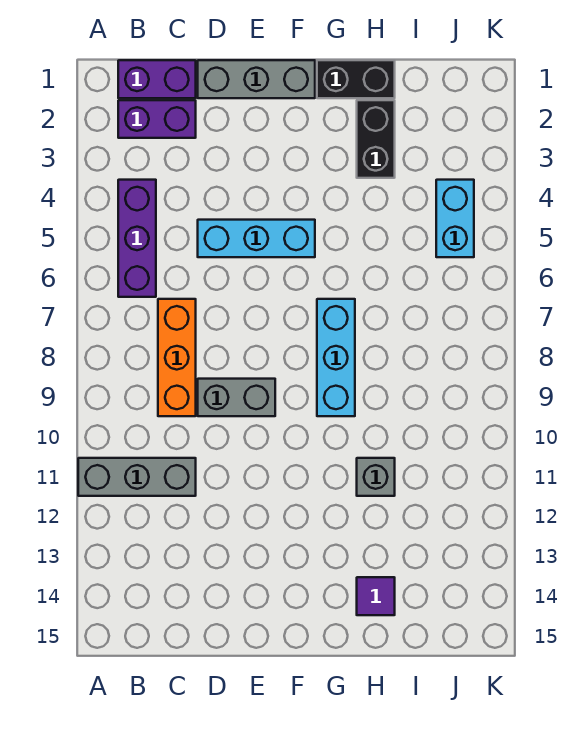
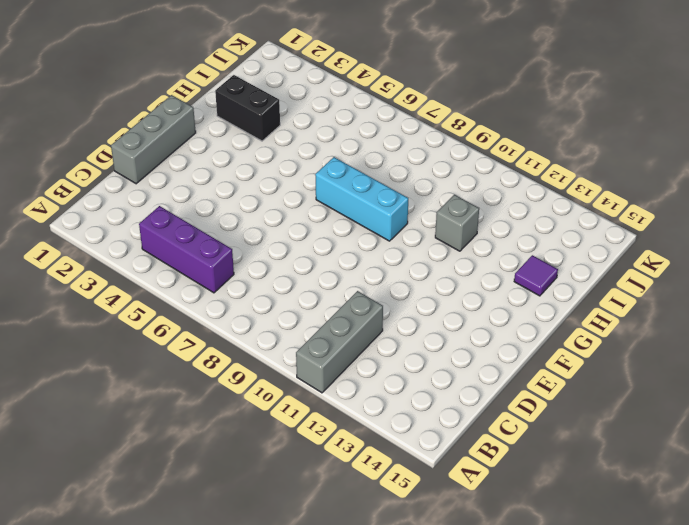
none -> purple brick B1:C1 level 1
none -> purple brick B2:C2 level 1
none -> orange brick C7:C9 level 1

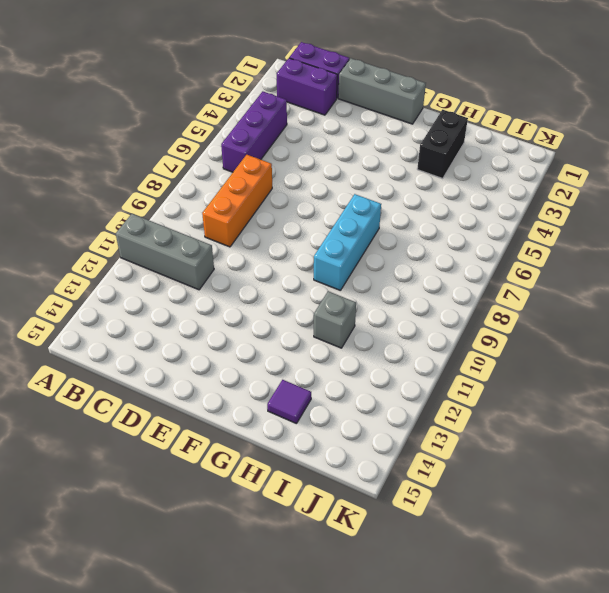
none -> cyan brick D5:F5 level 1
none -> grey brick D9:E9 level 1
none -> black brick G1:H1 level 1

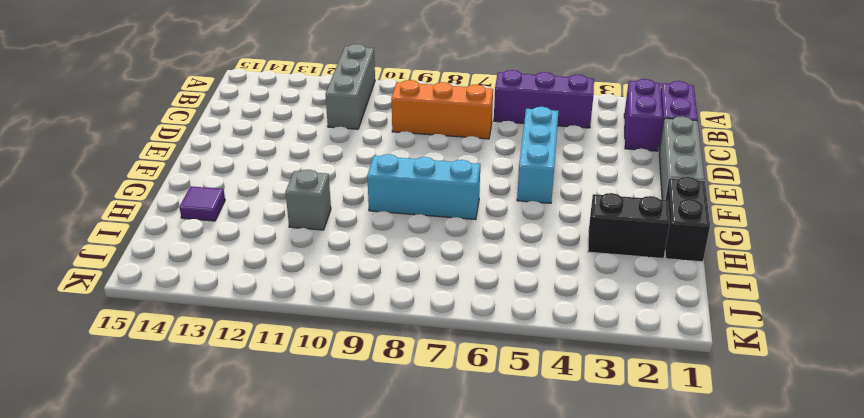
none -> grey brick D9:E9 level 1
none -> cyan brick J4:J5 level 1

